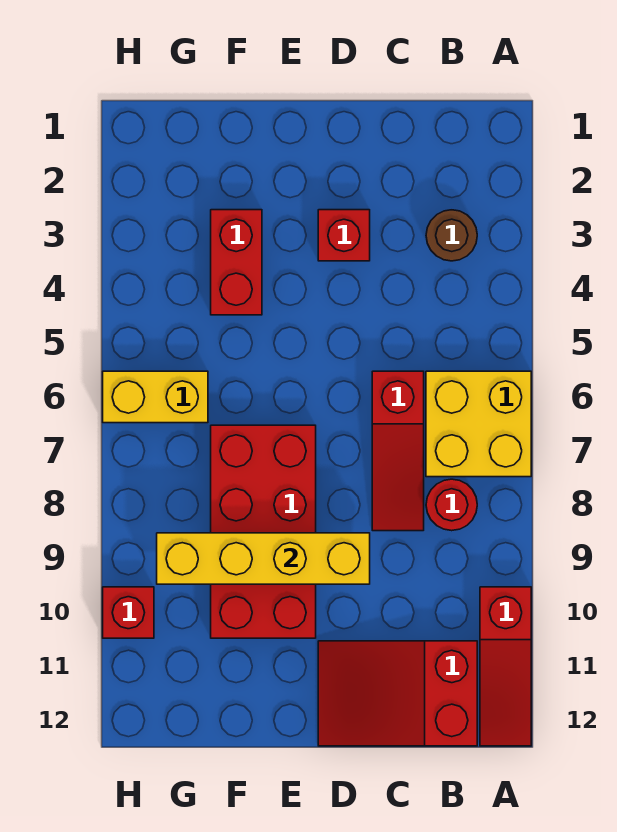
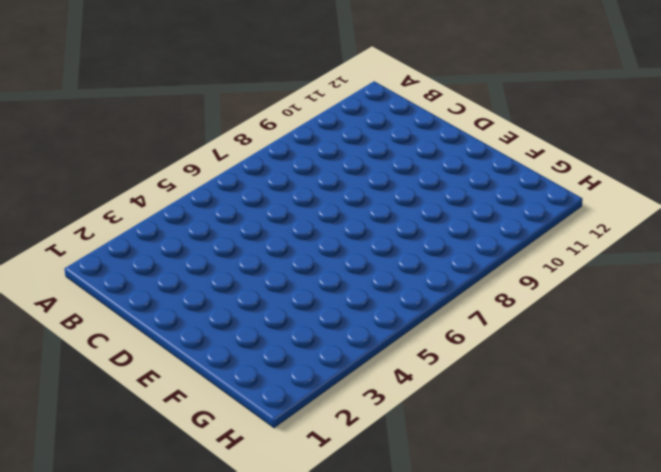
none -> yellow brick A6:B7 level 1
none -> red slope A10:A12 level 1 top 10
none -> brown round brick B3 level 1

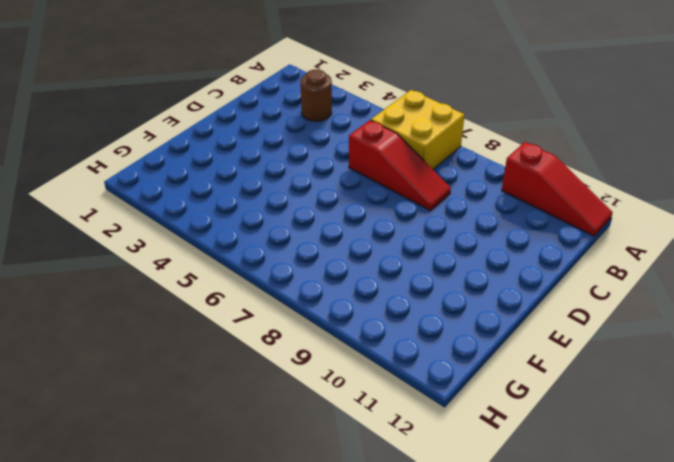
none -> red round brick B8 level 1
none -> red slope B11:D12 level 1 top B
none -> red brick D3 level 1

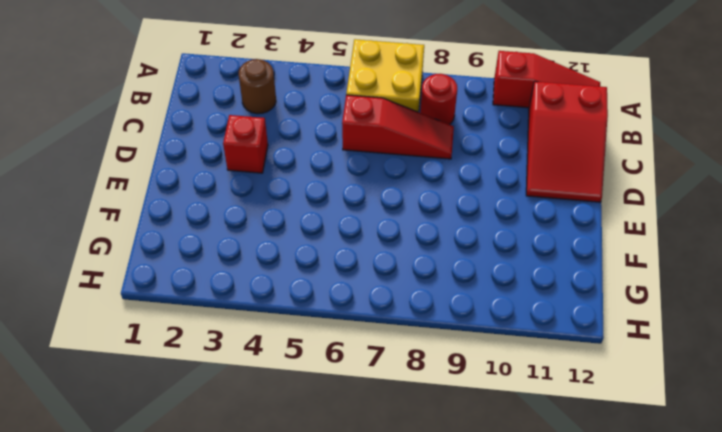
none -> red brick E7:F10 level 1
none -> red brick F3:F4 level 1
none -> yellow brick G6:H6 level 1

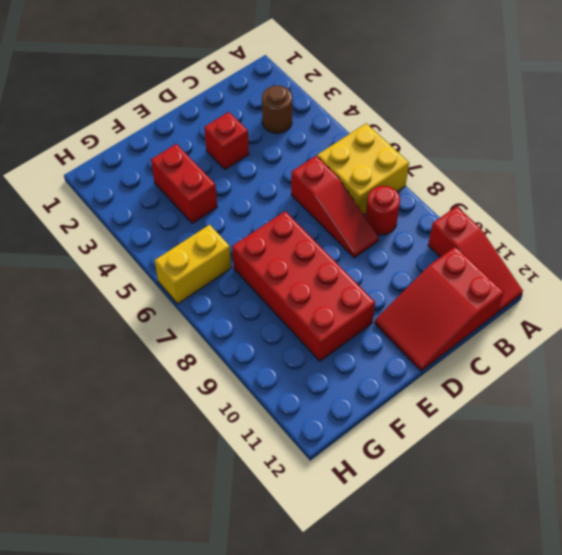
none -> red brick H10 level 1
none -> yellow brick D9:G9 level 2

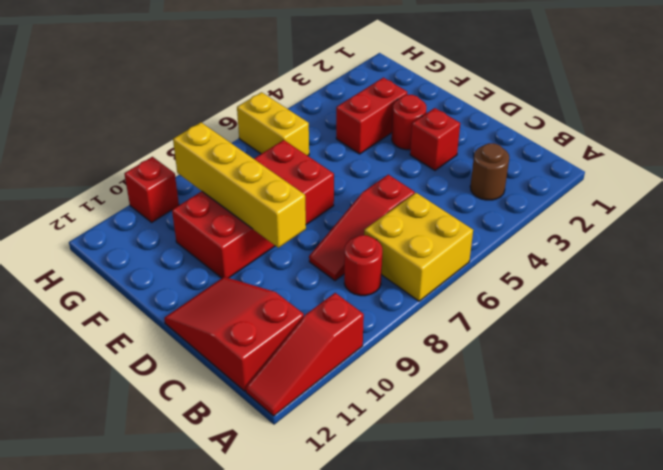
red round brick E3 level 1 -> none

